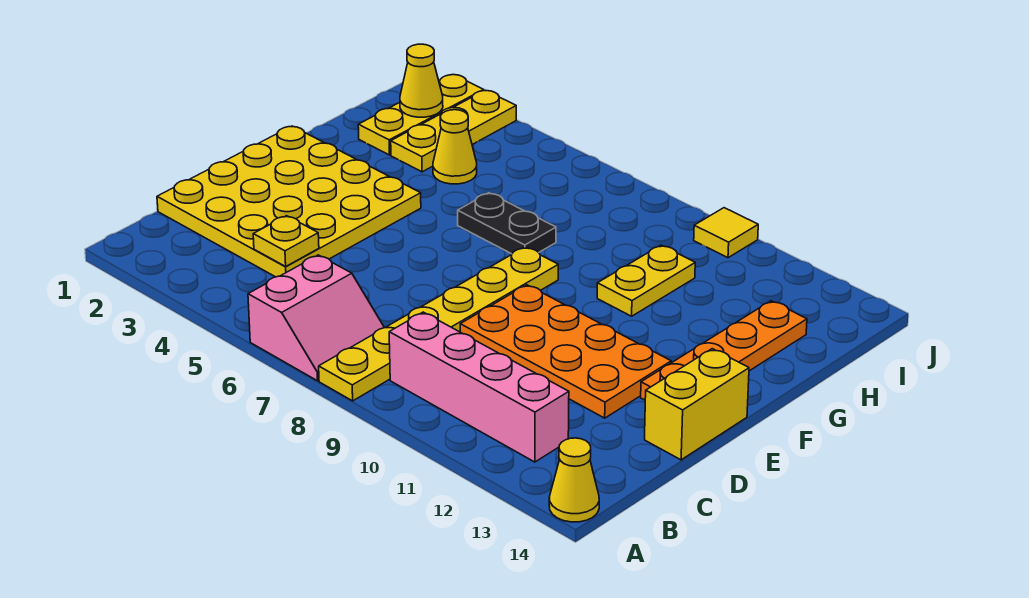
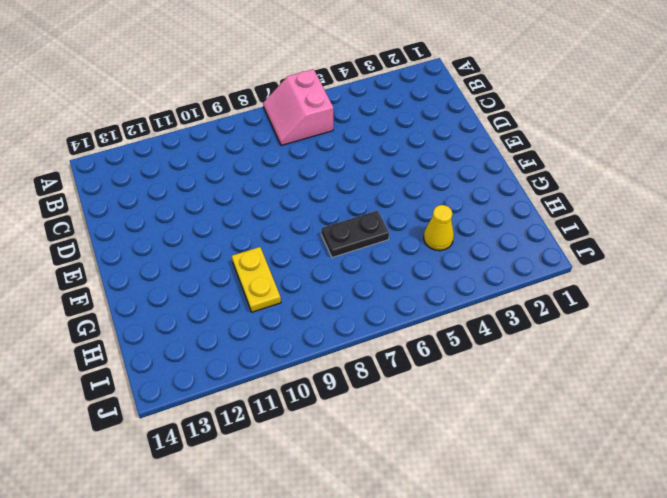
none -> yellow plate A8:F8 level 1
none -> yellow cone A14 level 1
none -> pink brick B9:B12 level 1

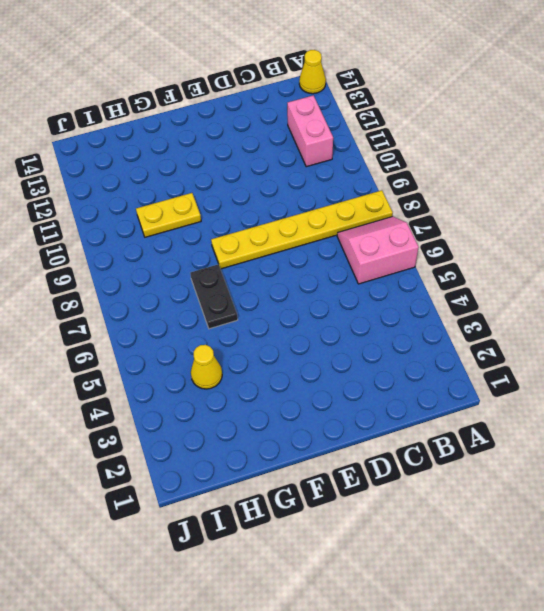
pink brick B11:B12 level 1 -> pink brick B9:B12 level 1
none -> yellow plate C1:F4 level 1
none -> orange plate D9:E12 level 1
none -> yellow brick D14:E14 level 1

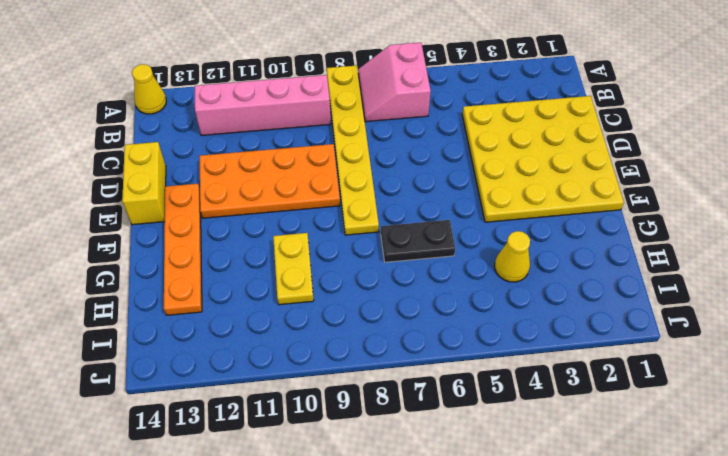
none -> yellow plate H2:J2 level 1
none -> yellow plate H3:J3 level 1
none -> yellow tile J10 level 1

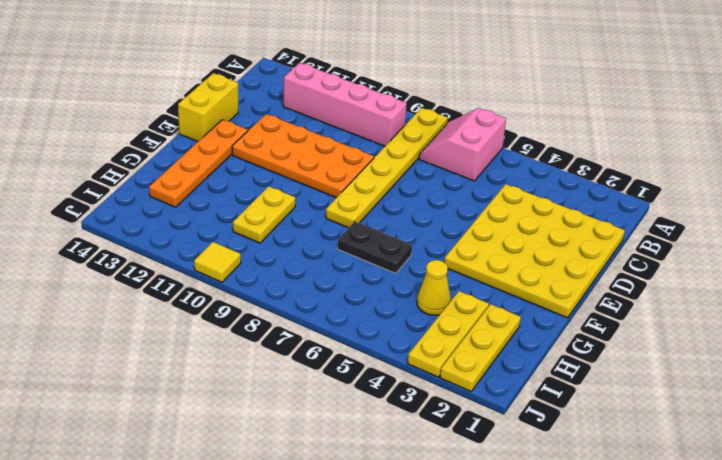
none -> yellow cone A14 level 1
none -> yellow plate C4 level 2
none -> yellow cone I2 level 2

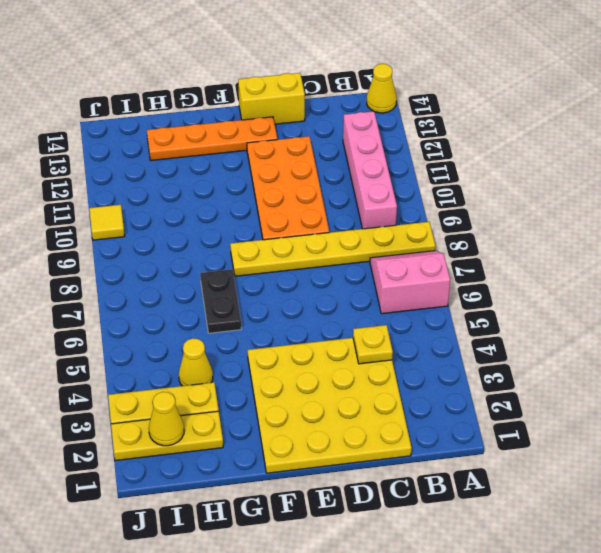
none -> yellow plate G10:H10 level 1

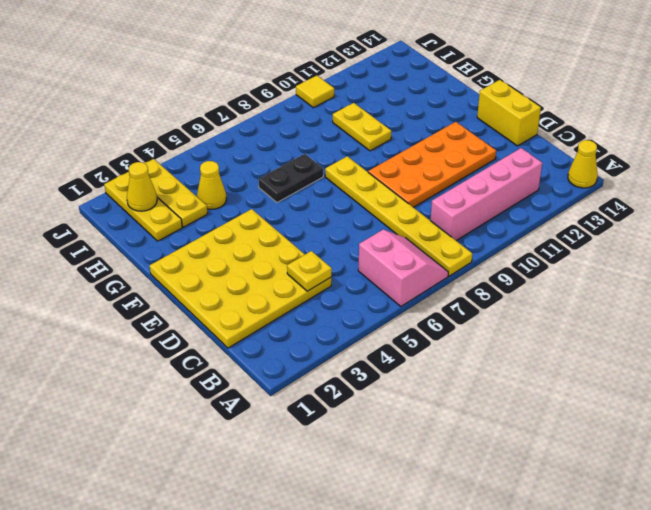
none -> orange plate E13:H13 level 1

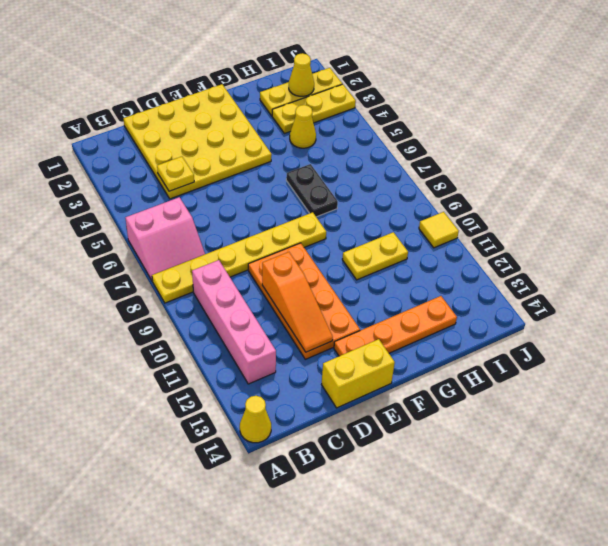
orange slope D10:D12 level 2 top 10 -> none

